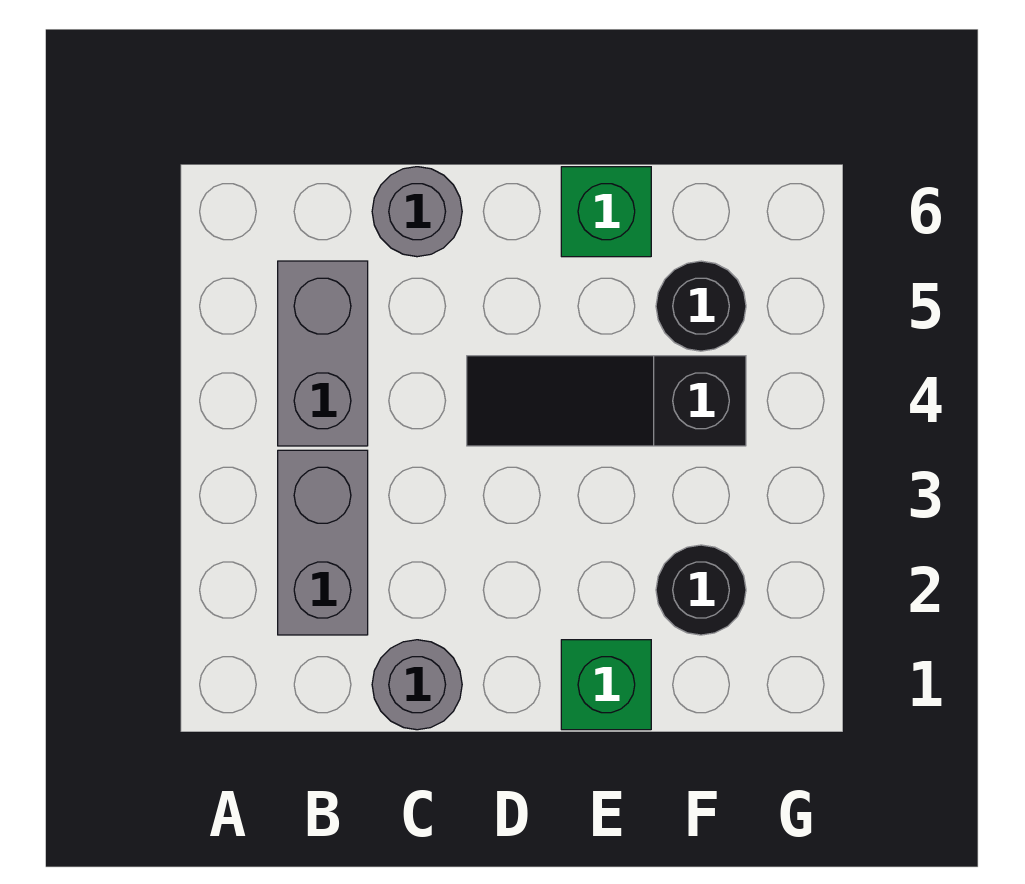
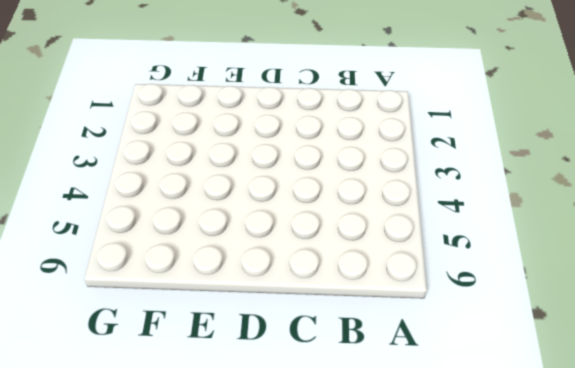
none -> grey brick B2:B3 level 1
none -> grey brick B4:B5 level 1

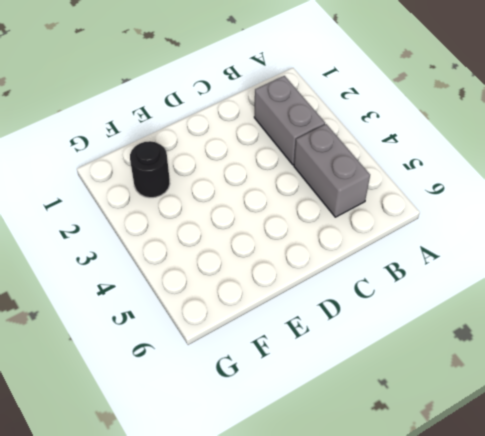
none -> grey round brick C1 level 1
none -> grey round brick C6 level 1

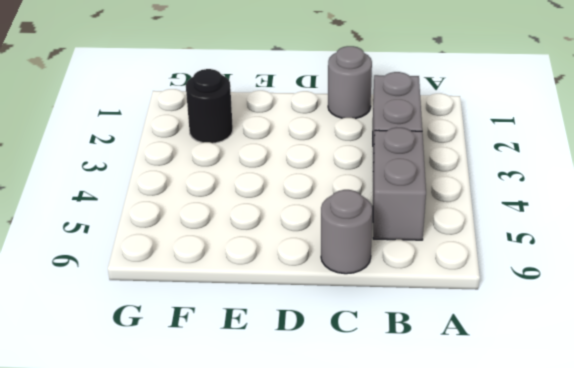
none -> black slope D4:F4 level 1 top F
none -> green brick E1 level 1

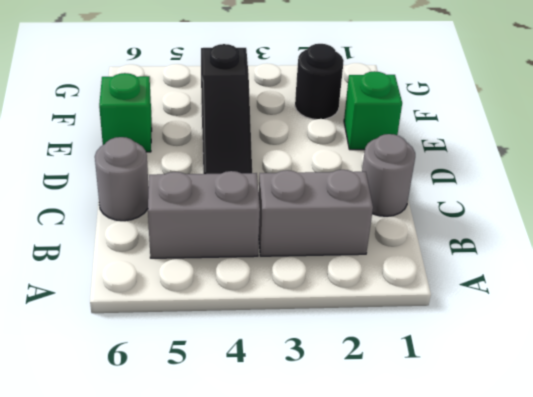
none -> black round brick F5 level 1

